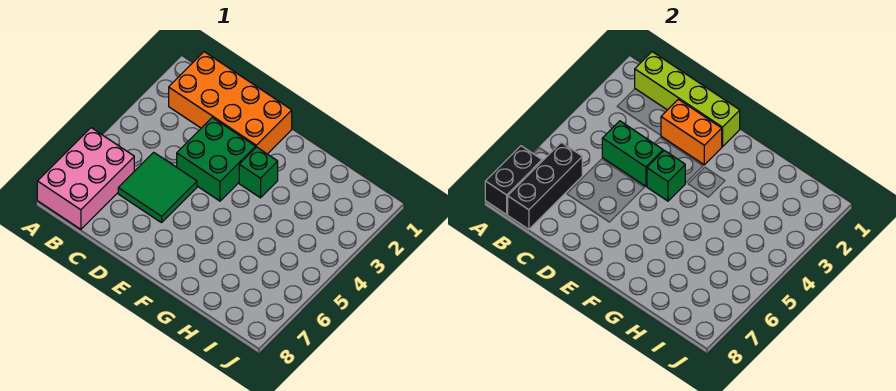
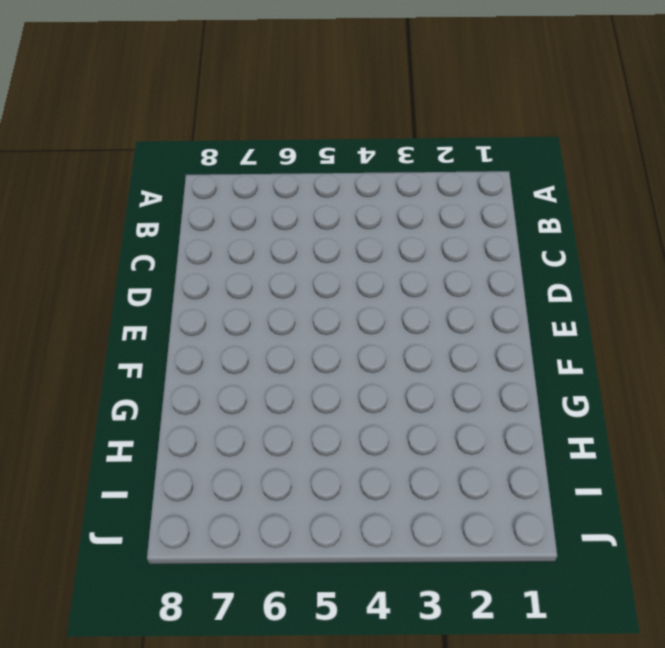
none -> pink brick A6:B8 level 1
none -> orange brick B1:E2 level 1

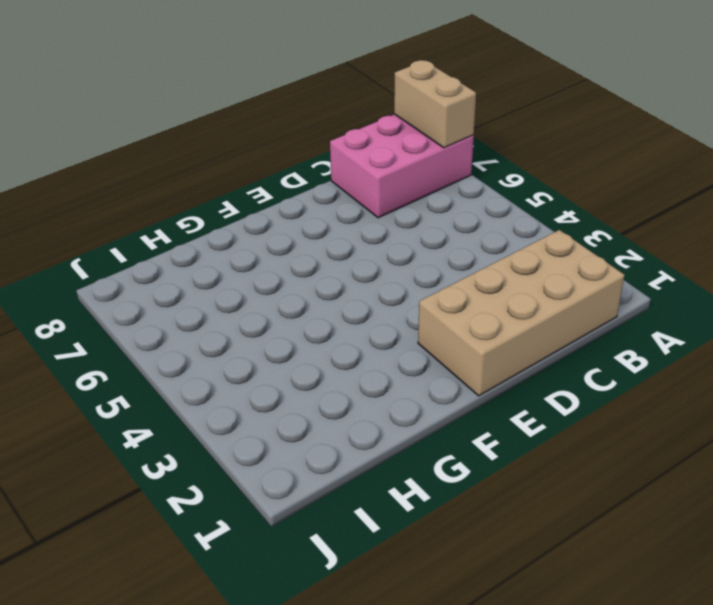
pink brick A7:C8 level 1 -> pink brick A6:B8 level 1
tan brick A7:A8 level 2 -> black brick A7:A8 level 2
tan brick B1:E2 level 1 -> orange brick B1:E2 level 1
none -> green tile C5:D6 level 1
none -> green brick D3:E4 level 1

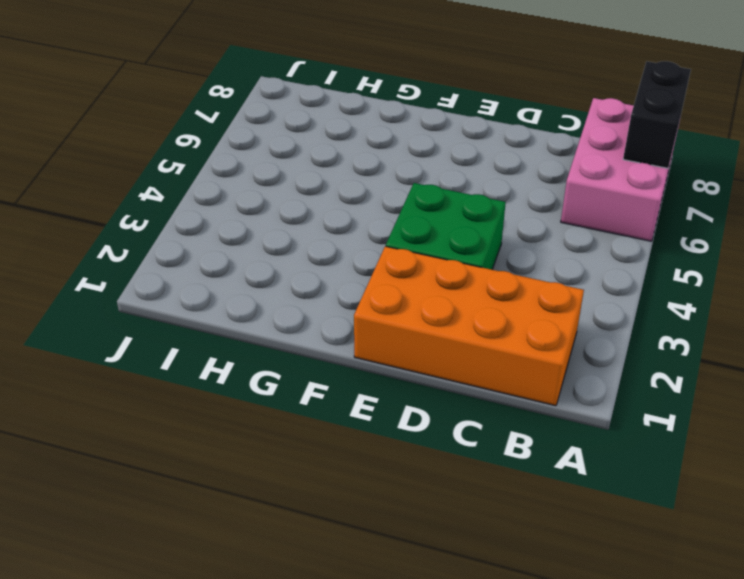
none -> green tile C5:D6 level 1
none -> green brick F3 level 1

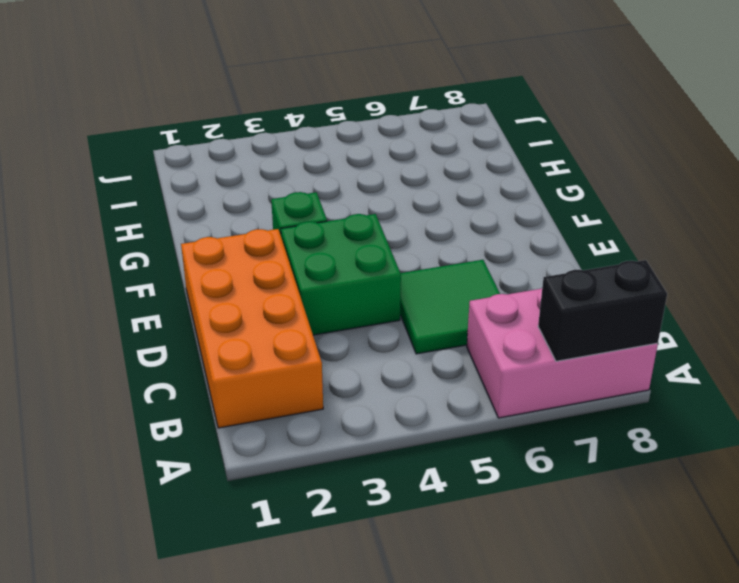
none -> lime brick B1:E1 level 2
none -> black brick B6:B8 level 2

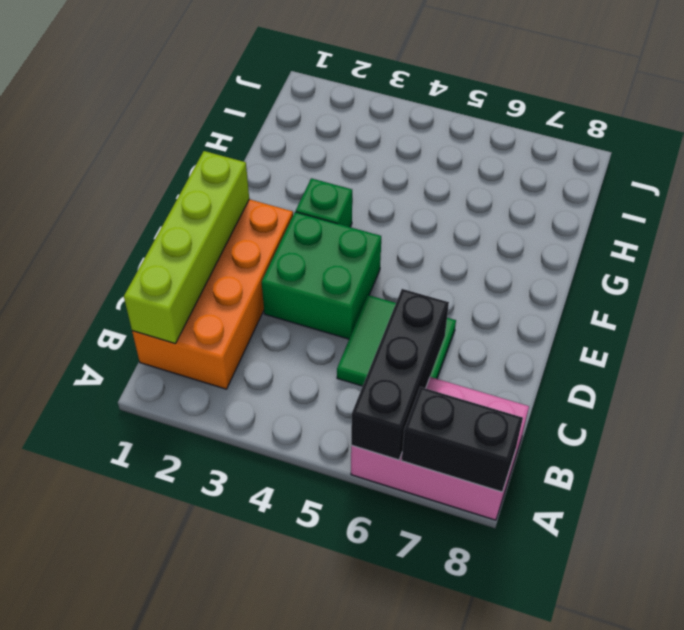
black brick A6:C6 level 2 -> black brick B6:B8 level 2
none -> green brick C4:D4 level 2
none -> orange brick D2:E2 level 2

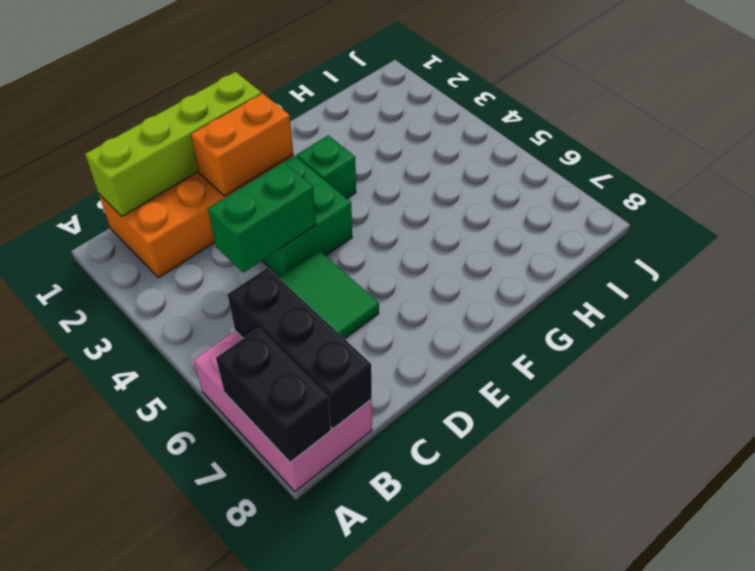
none -> green brick E4 level 2

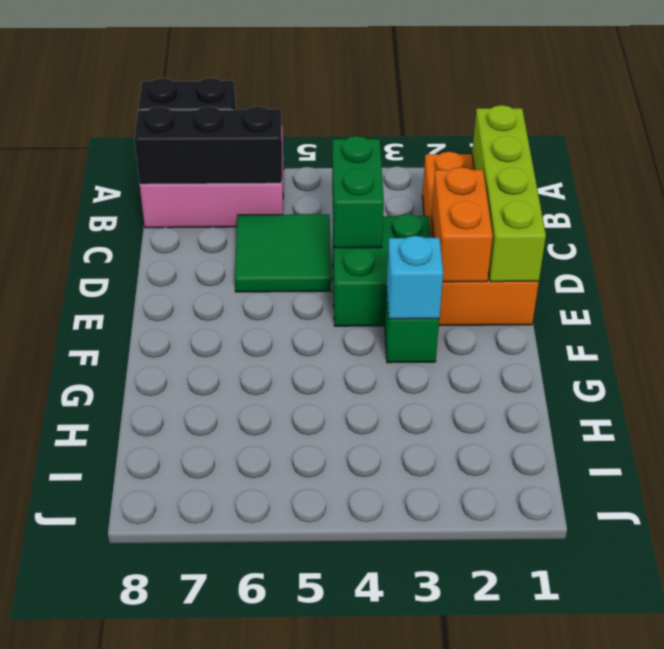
cyan brick F3 level 2 -> none
none -> green brick E4 level 2

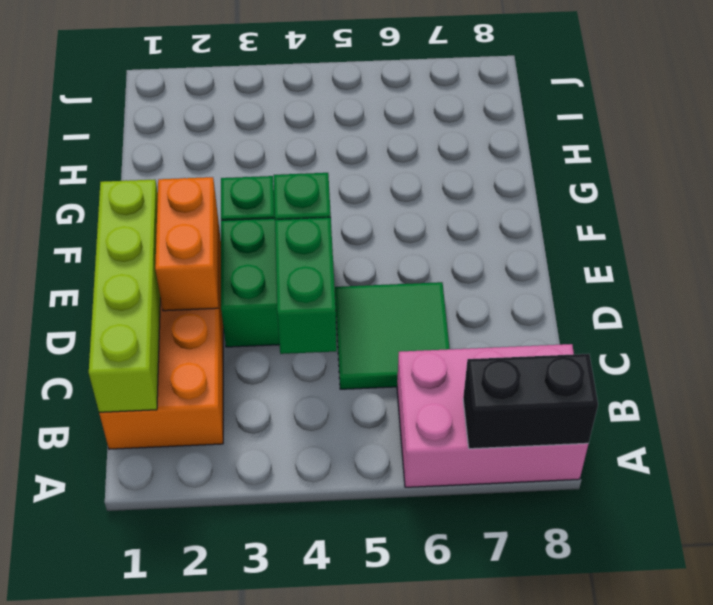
none -> black brick B6:B8 level 2

